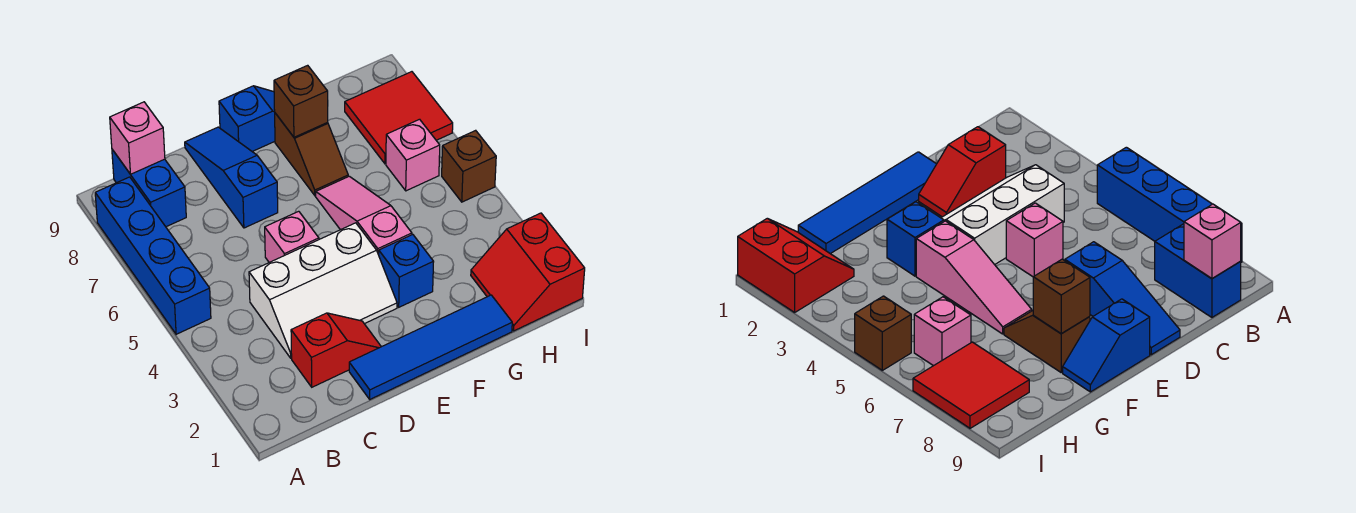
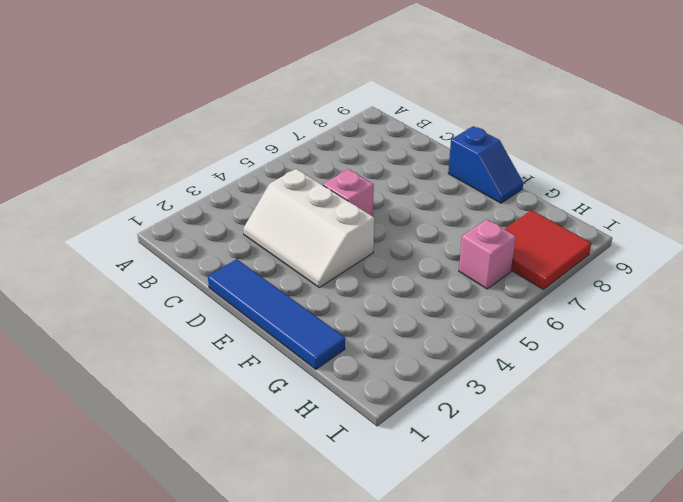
none -> blue brick A5:A8 level 1
none -> blue brick B8:B9 level 1
none -> red slope C2:D2 level 1 top C

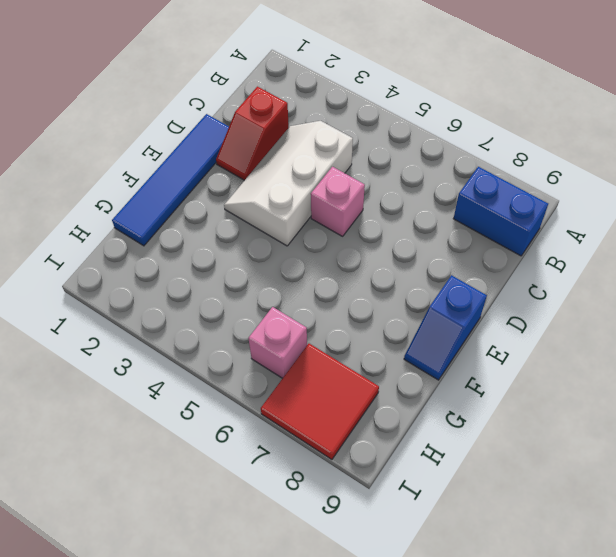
none -> blue brick A5:A8 level 1
none -> blue slope D7:D9 level 1 top 7
none -> blue brick F3 level 1

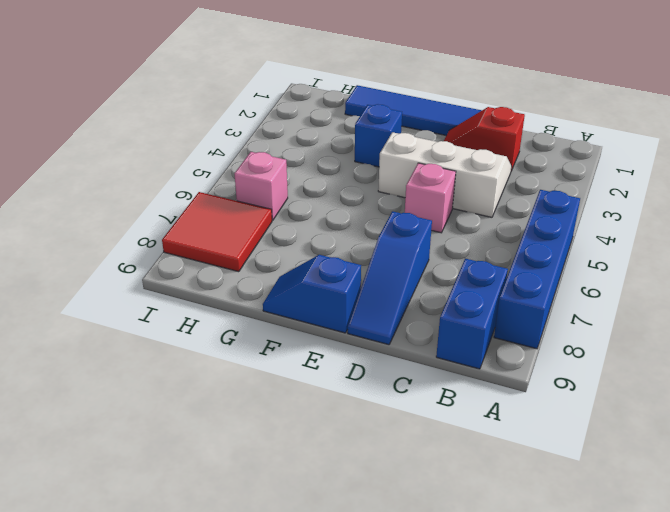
none -> pink slope F4:F6 level 1 top 4
none -> brown slope F7:F8 level 1 top 8
none -> red slope H1:I2 level 1 top I

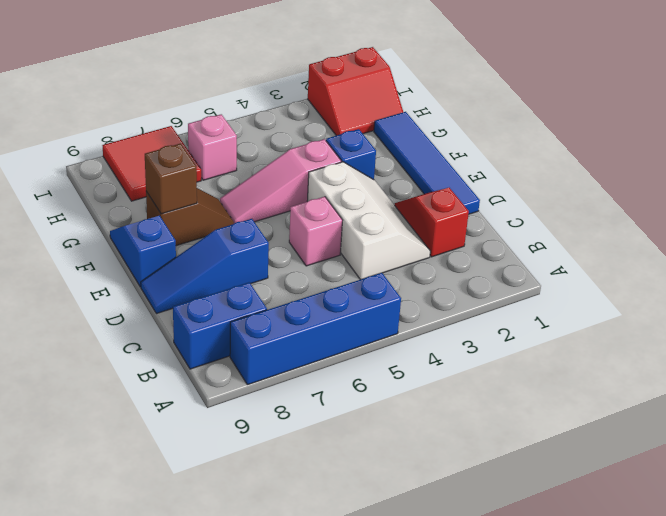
none -> brown brick I5 level 1
none -> pink brick B9 level 2

